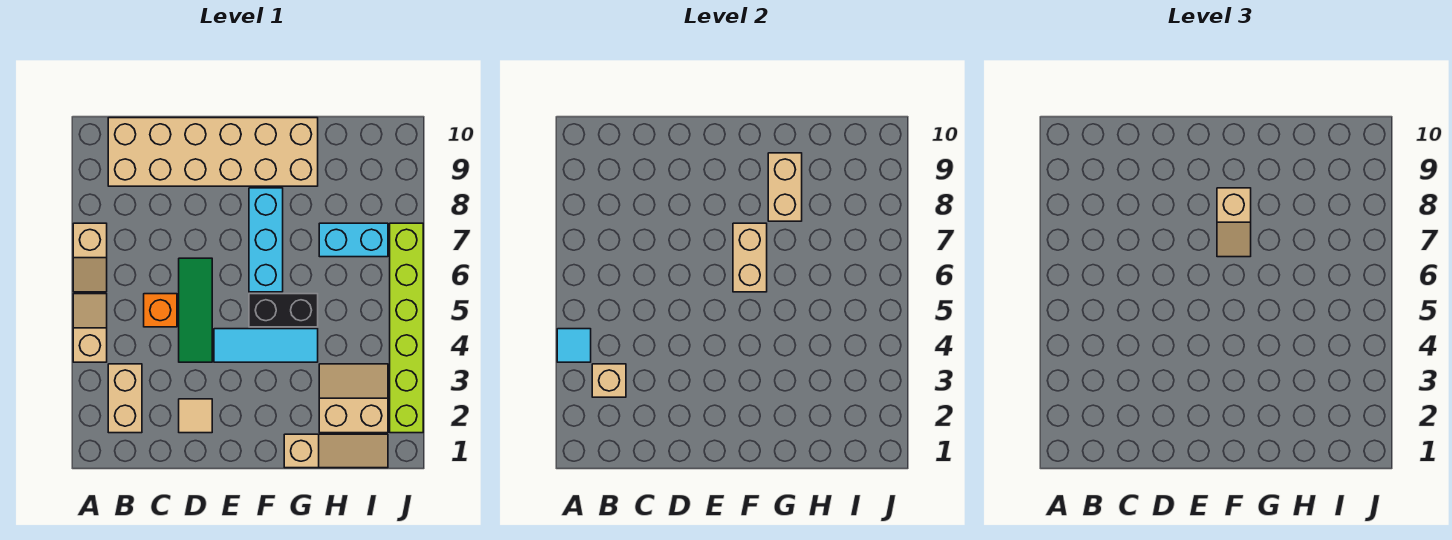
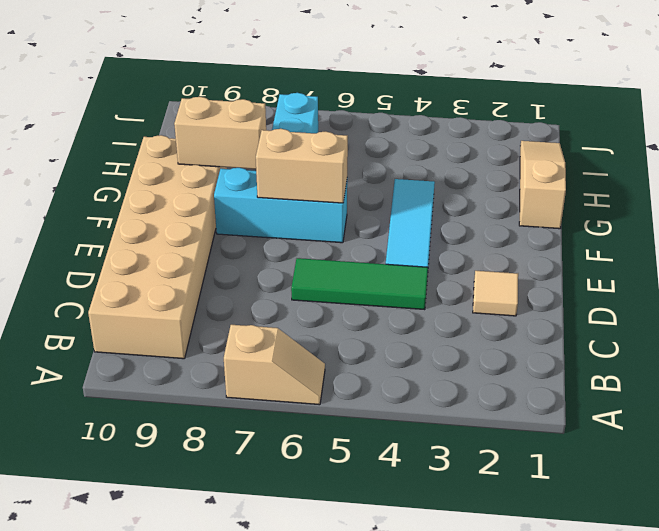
none -> tan slope A4:A5 level 1 top 4
none -> tan brick B2:B3 level 1
none -> orange brick C5 level 1

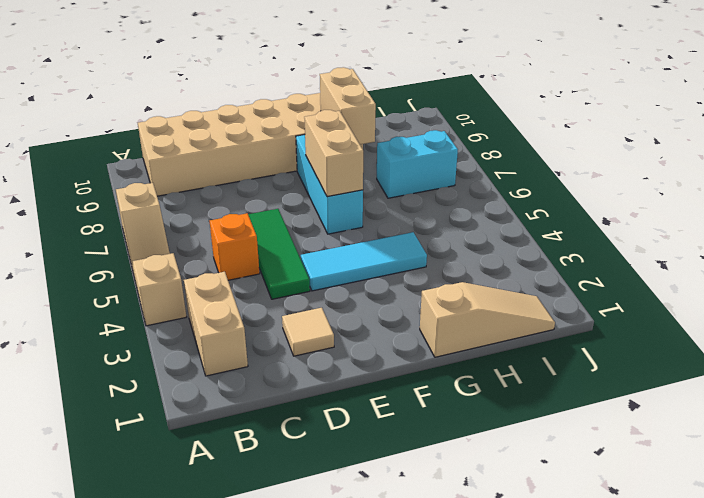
none -> black brick F5:G5 level 1
none -> tan slope H2:I3 level 1 top 2
none -> lime brick J2:J7 level 1

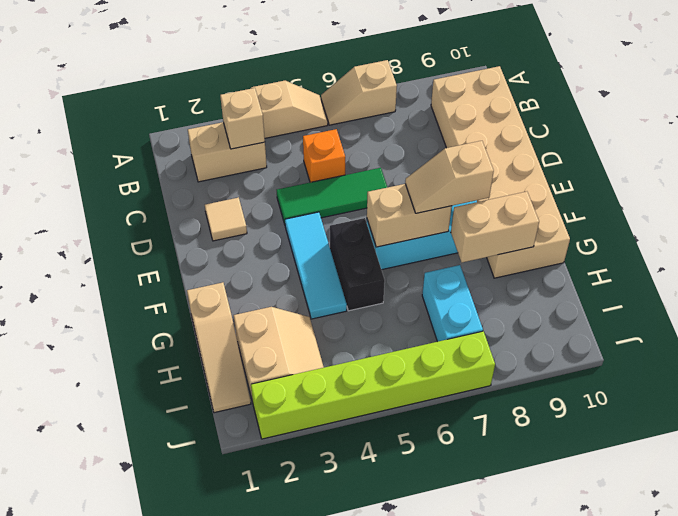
none -> cyan tile A4 level 2

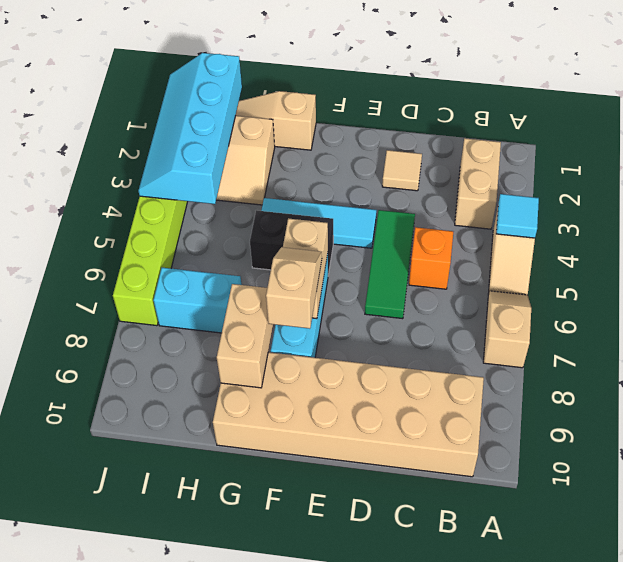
cyan slope I1:J4 level 2 top I -> none
none -> tan brick B3 level 2

